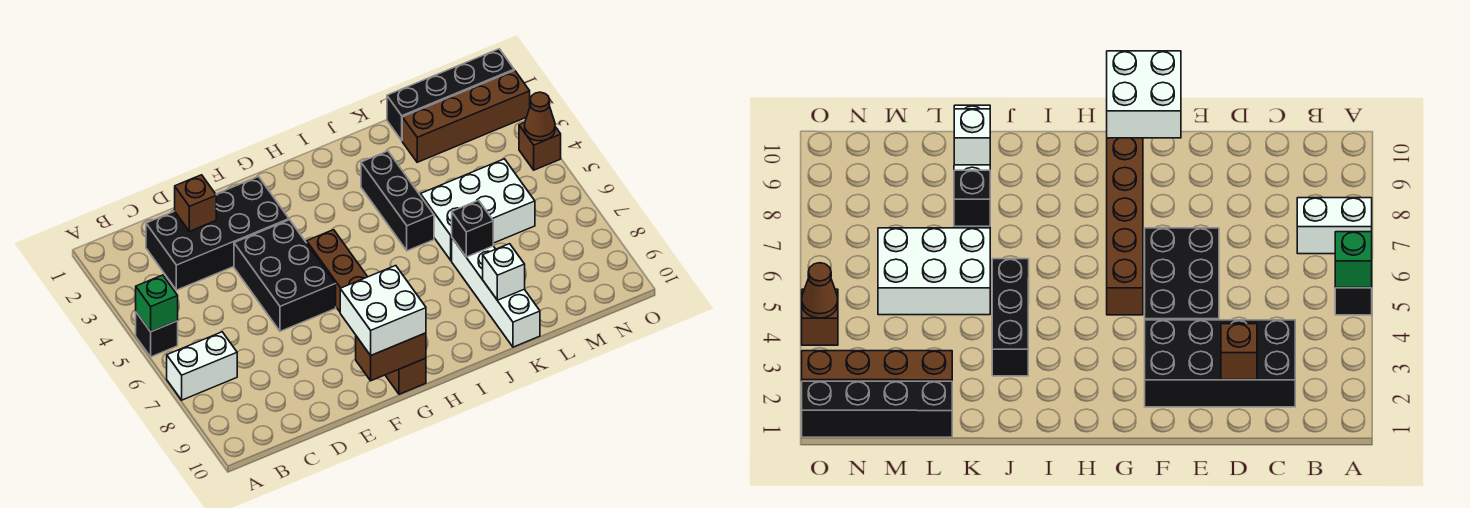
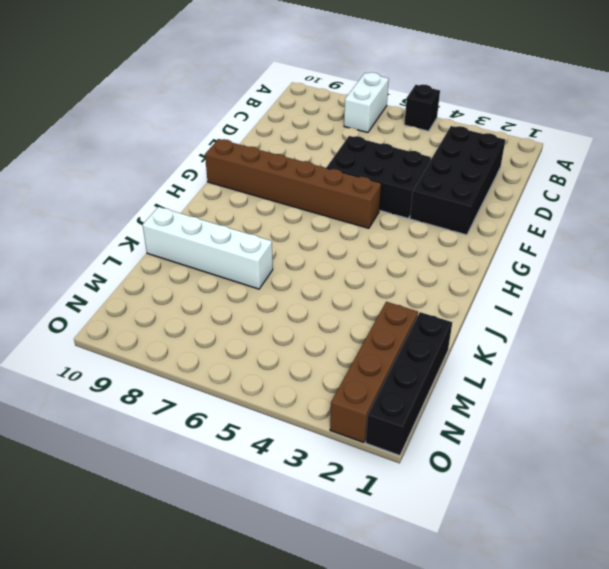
none -> black brick J3:J5 level 1
none -> white brick K5:M6 level 1
none -> brown brick O4 level 1

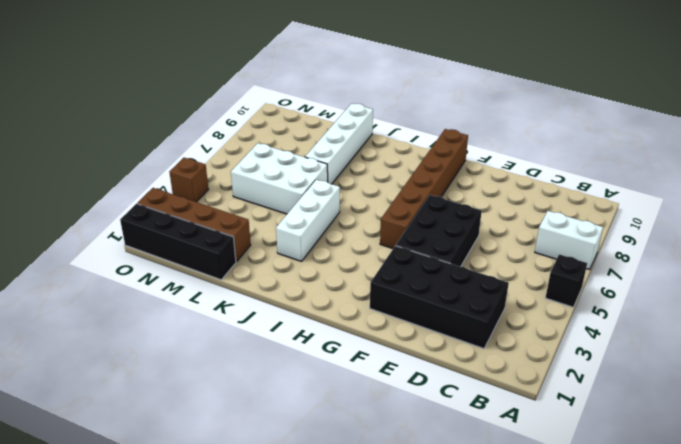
white brick J3:J5 level 1 -> black brick J3:J5 level 1
none -> green brick A5 level 2
none -> brown brick D2 level 2
none -> brown brick F10:G10 level 2

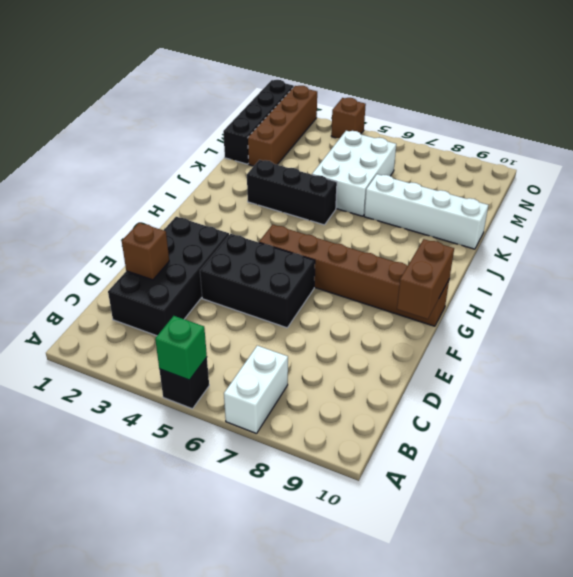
none -> black brick K7 level 2
none -> white brick K9 level 2
none -> brown cone O4 level 2

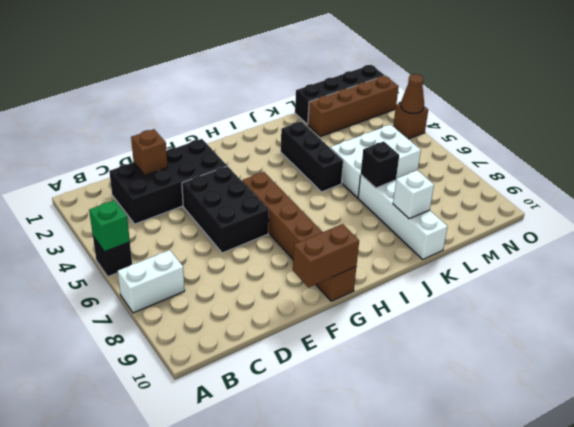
none -> white brick F9:G10 level 3

